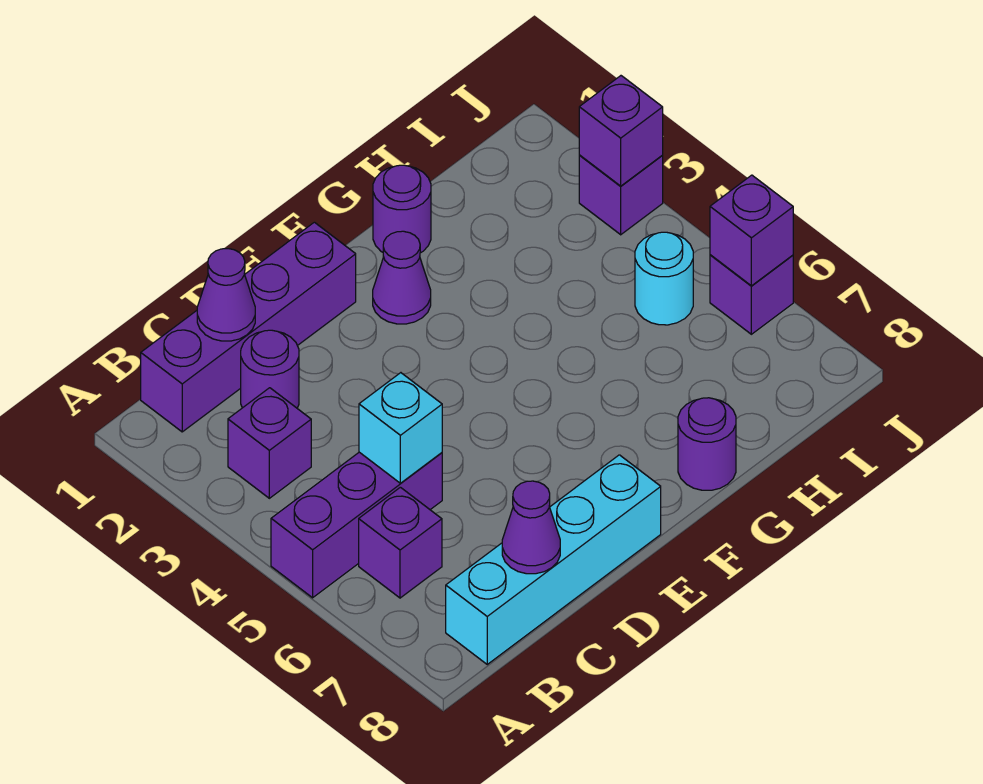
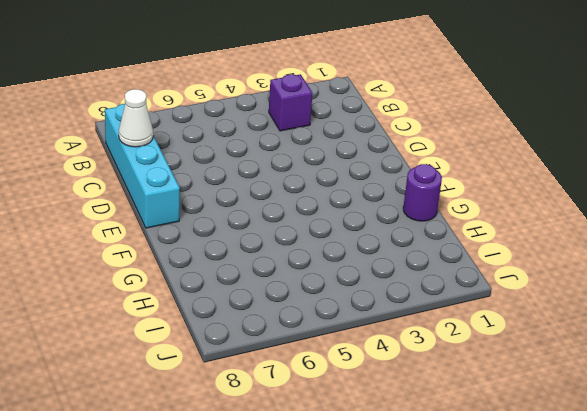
white cone C8 level 2 -> purple cone C8 level 2
none -> purple brick A5:C5 level 1
none -> purple brick B1:E1 level 1
none -> purple brick B6 level 1

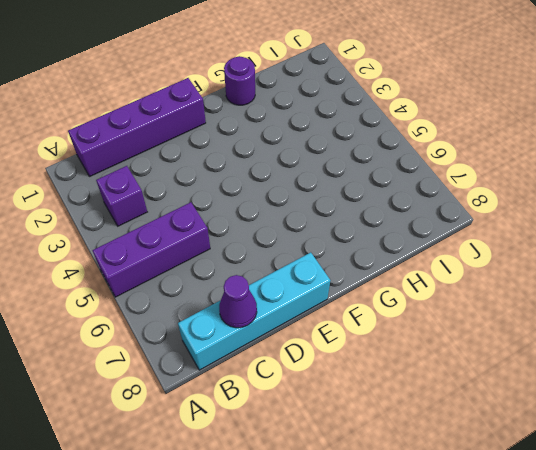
none -> purple brick B6 level 1
none -> purple round brick C2 level 1
none -> purple cone F2 level 1

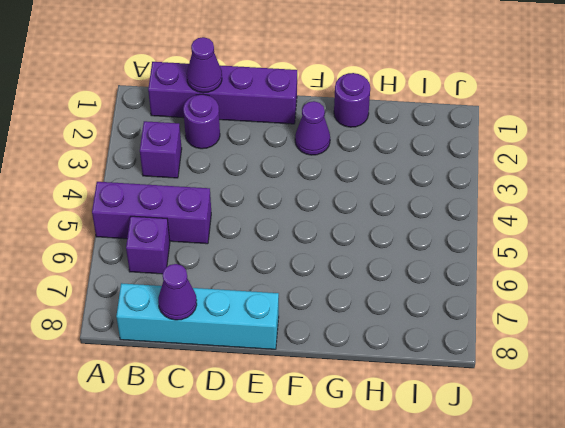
none -> purple round brick G8 level 1
none -> cyan round brick I5 level 1
none -> purple brick J3 level 1

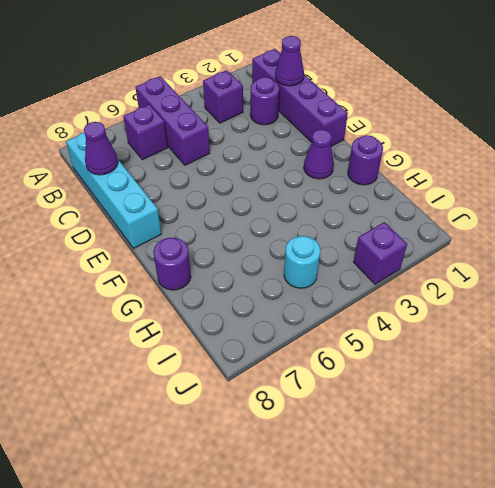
none -> purple brick J6 level 1
none -> cyan brick C5 level 2
none -> purple brick J3 level 2

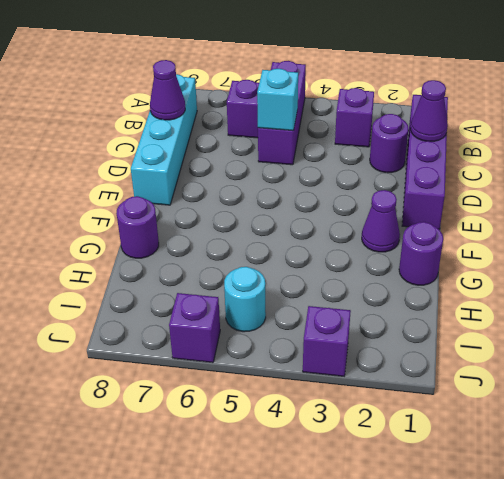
none -> purple brick J3 level 2
none -> purple brick J6 level 2

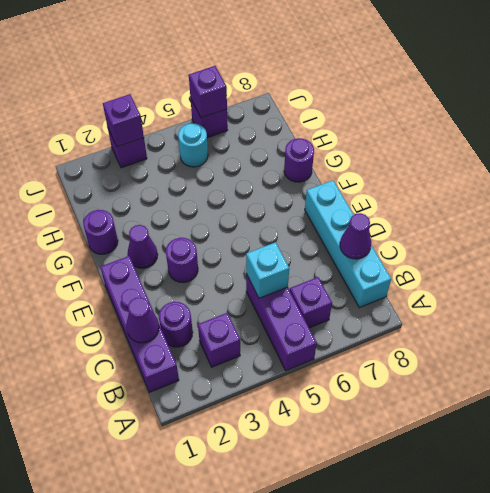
purple round brick E3 level 1 -> none

